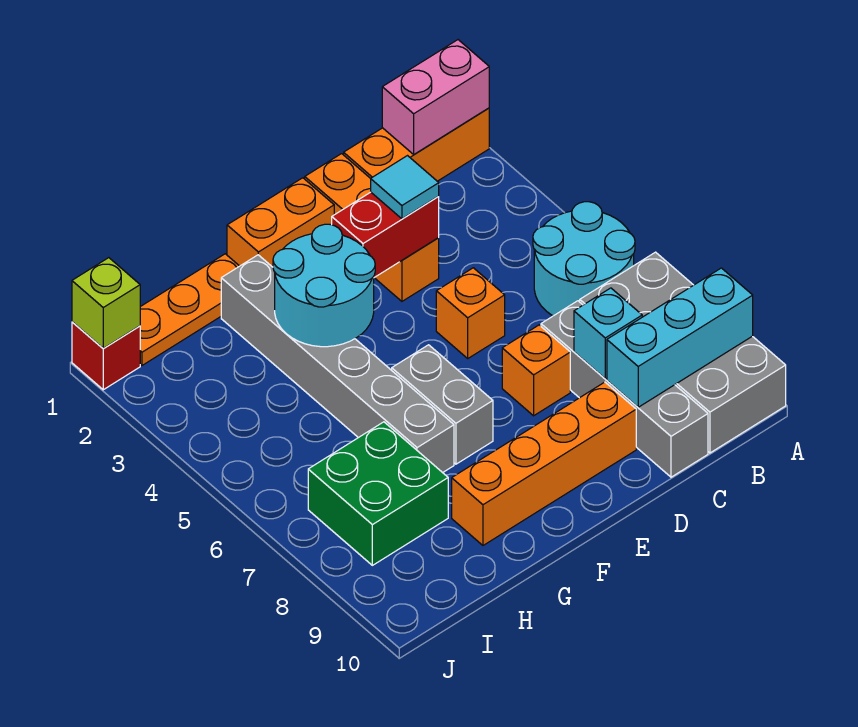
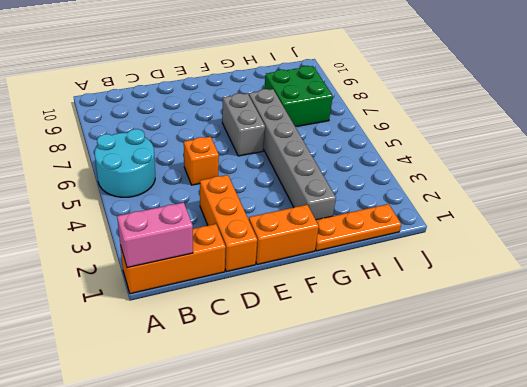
none -> grey brick A7:B10 level 1
none -> grey brick C7:C10 level 1
none -> orange brick D7 level 1

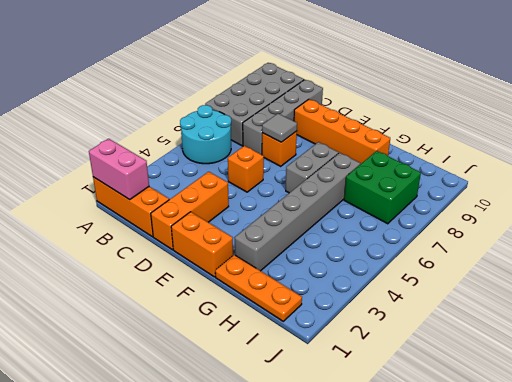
grey tile D7 level 2 -> none
none -> red brick J1 level 1
none -> cyan brick A9:C9 level 2
none -> cyan brick C8 level 2

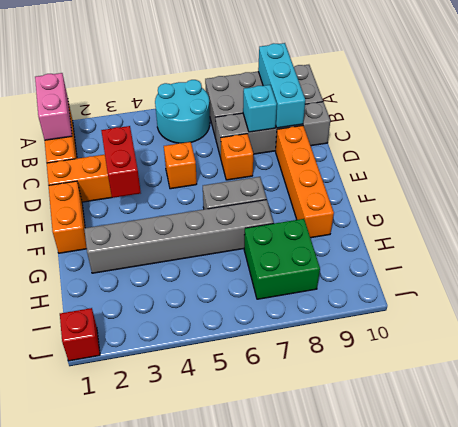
none -> orange plate G1:I1 level 1
none -> cyan round brick F3:G4 level 2
none -> lime brick J1 level 2

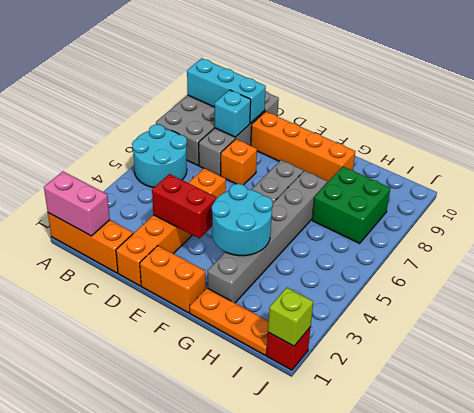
none -> cyan tile D3 level 3

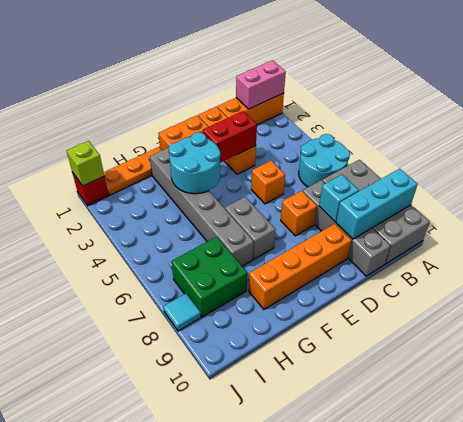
cyan tile J8 level 1 -> cyan tile D3 level 3

